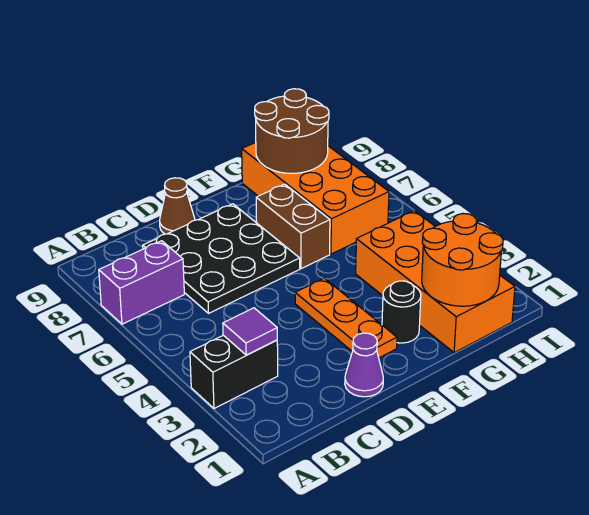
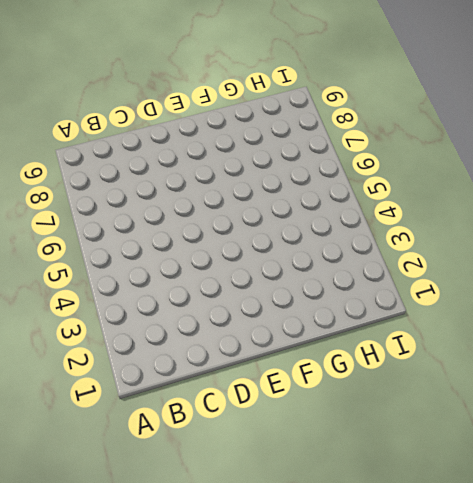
none -> black brick A3:B3 level 1
none -> purple brick A7:B7 level 1
none -> black plate C6:E8 level 1

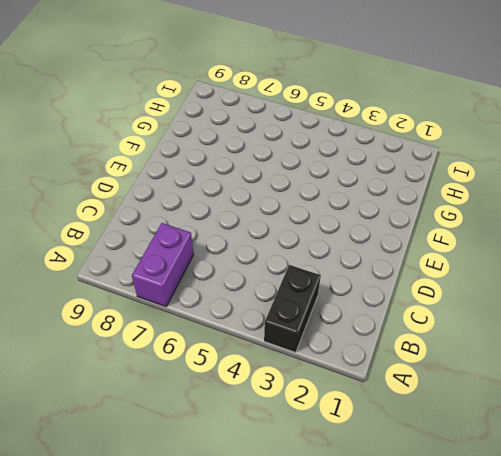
none -> black plate C6:E8 level 1
none -> purple cone D1 level 1
none -> brown cone D9 level 1

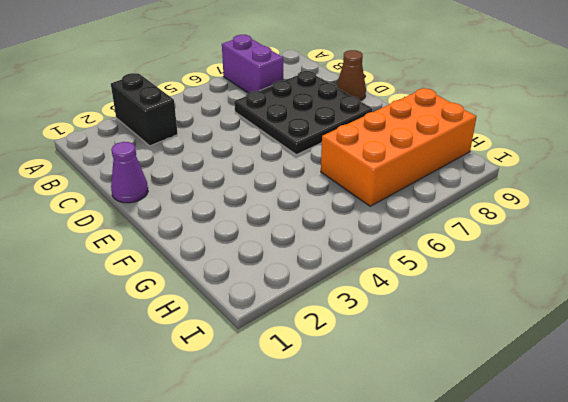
none -> orange plate E2:E4 level 1
none -> black round brick F2 level 1
none -> brown brick F6:F7 level 1

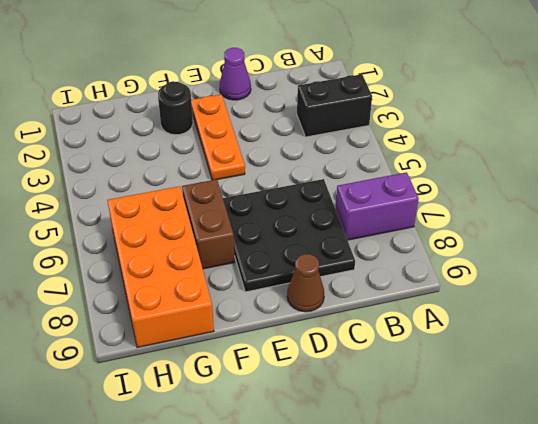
none -> orange brick G1:H4 level 1
none -> purple tile B3 level 2
none -> orange round brick G1:H2 level 2

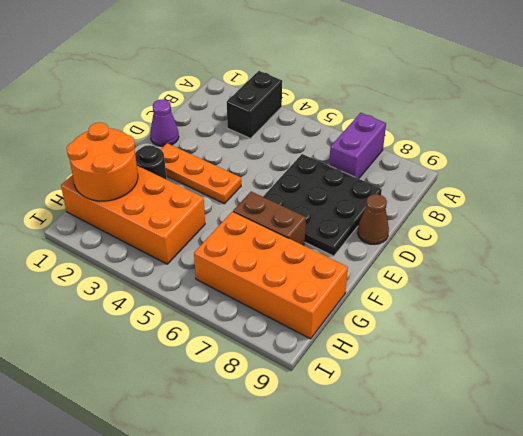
none -> purple tile B3 level 2
none -> brown round brick G8:H9 level 2

